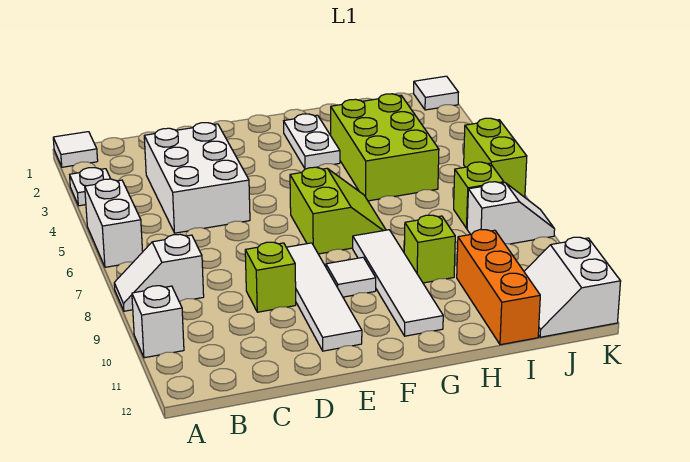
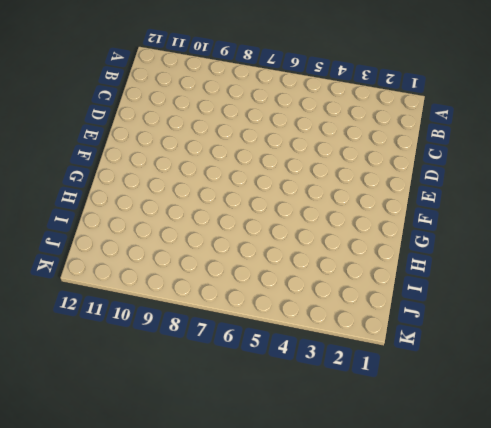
none -> white tile A1 level 1
none -> white plate A3 level 1
none -> white brick A5:A6 level 1

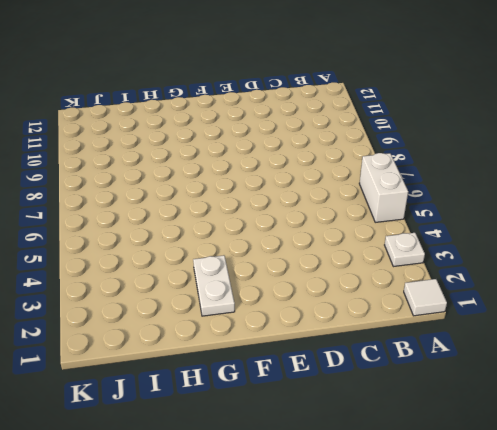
none -> white slope A8:B8 level 1 top B
none -> white brick A10 level 1
none -> white brick C3:D5 level 1

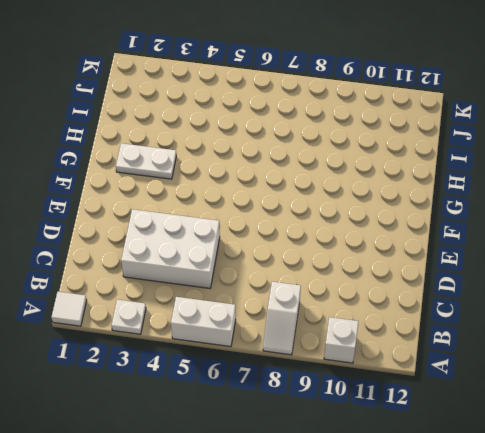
none -> lime brick D9 level 1
none -> white tile E8:E11 level 1
none -> lime slope F6:G7 level 1 top F

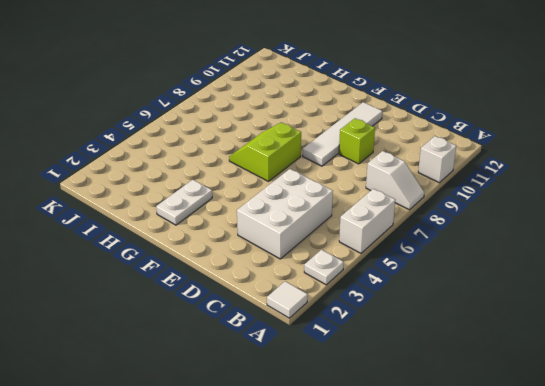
none -> white tile F9 level 1
none -> white tile G8:G11 level 1
none -> lime brick H3:I5 level 1

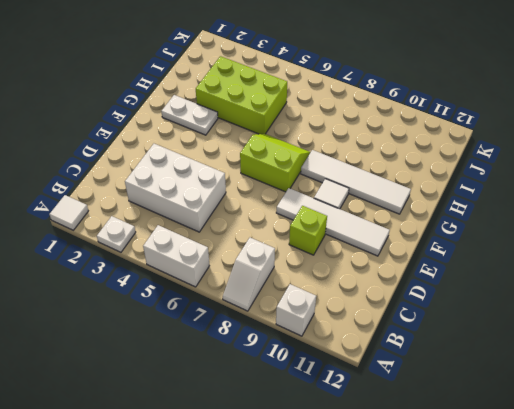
none -> lime brick H9 level 1
none -> orange brick I10:I12 level 1
none -> lime brick J7 level 1

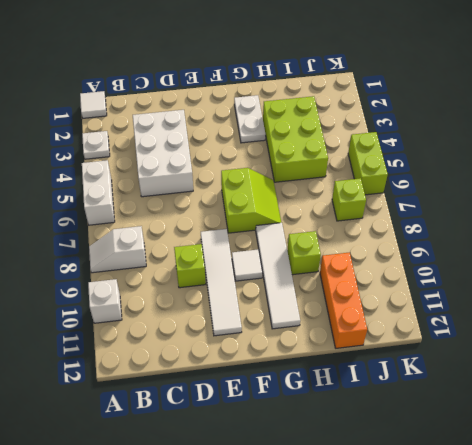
none -> white slope J8:K8 level 1 top J
none -> white slope J11:K12 level 1 top K
none -> white tile K1 level 1

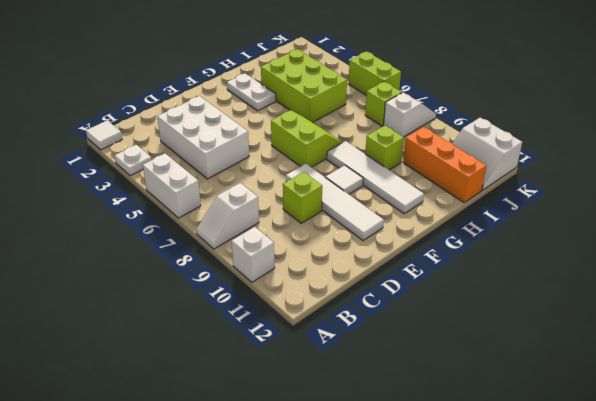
none -> white tile K1 level 1

